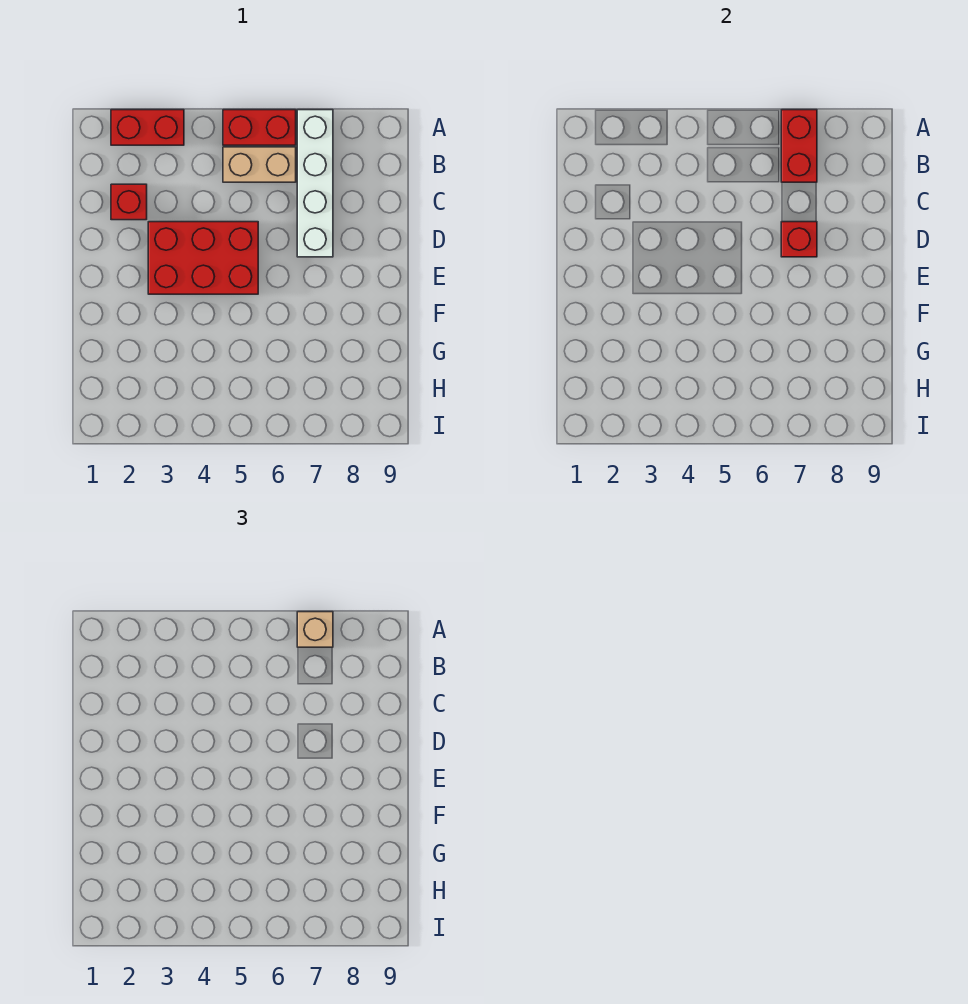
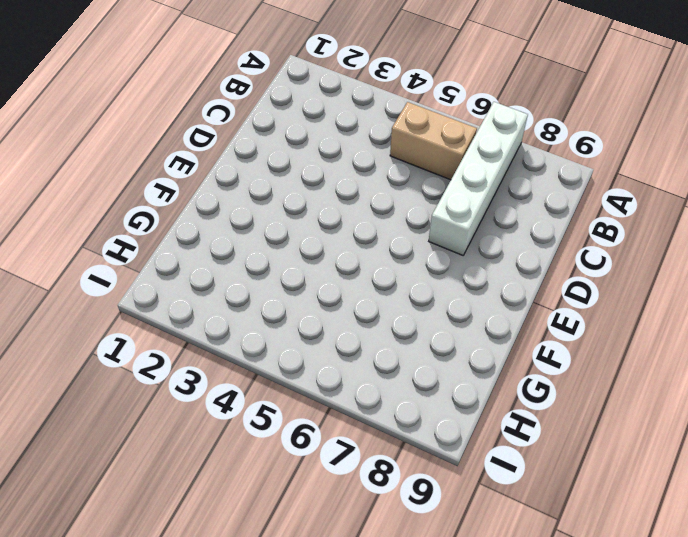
none -> red brick A2:A3 level 1
none -> red brick A5:A6 level 1

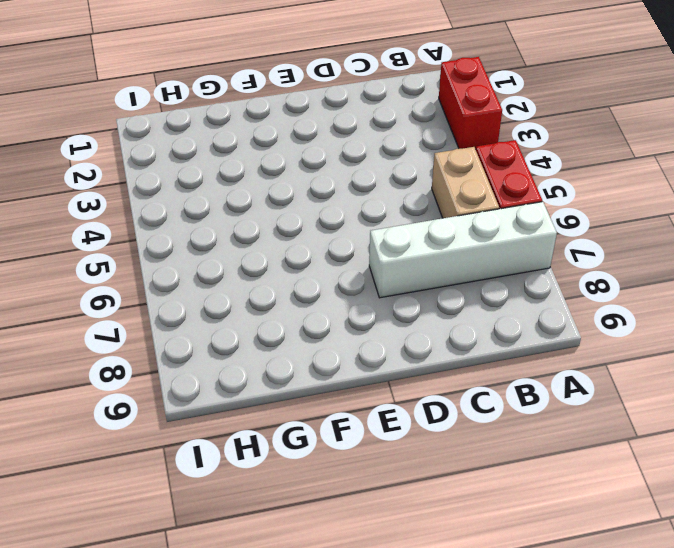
none -> red brick C2 level 1
none -> red brick D3:E5 level 1

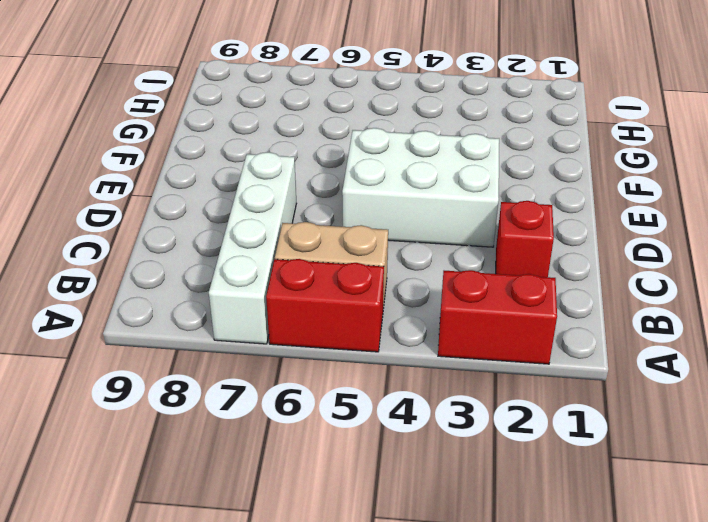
white brick D3:E5 level 1 -> red brick D3:E5 level 1
none -> red brick A7:B7 level 2
none -> red brick D7 level 2

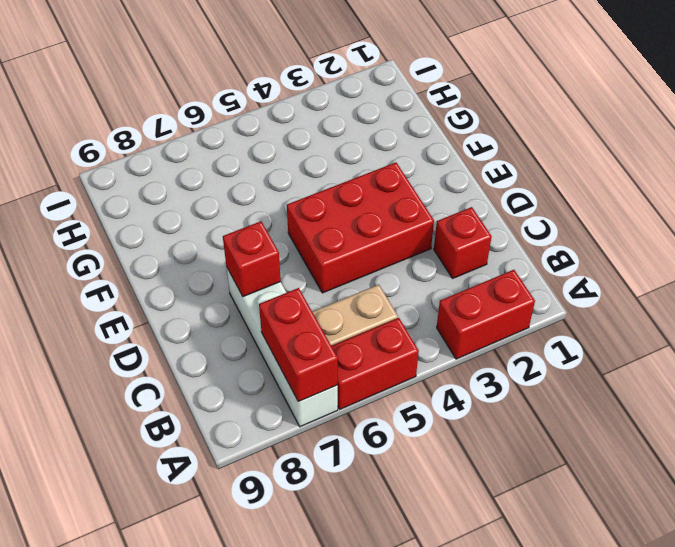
none -> tan brick A7 level 3

